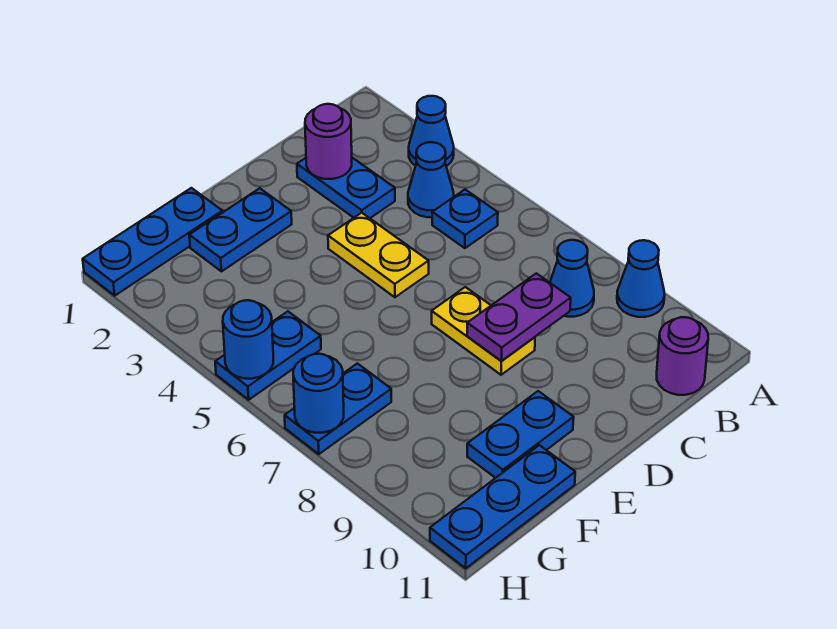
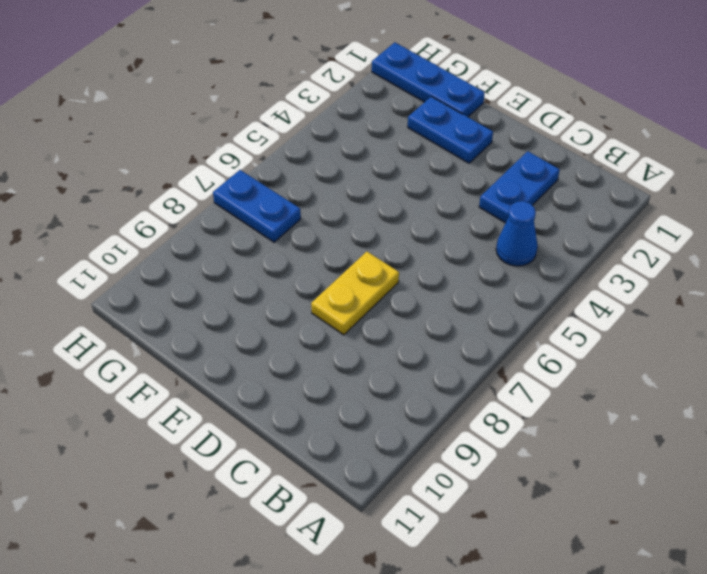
none -> blue cone A3 level 1
none -> blue cone A9 level 1
none -> blue plate B5 level 1

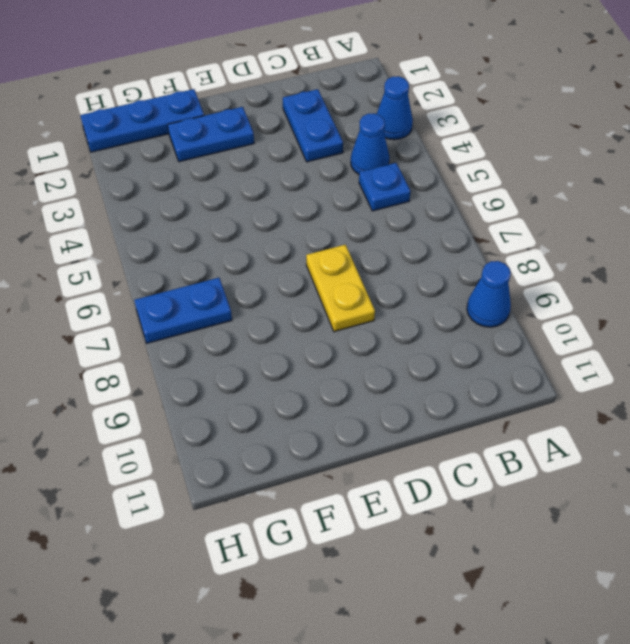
none -> blue cone B8 level 1
none -> purple round brick B11 level 1
none -> yellow plate D4:D5 level 1

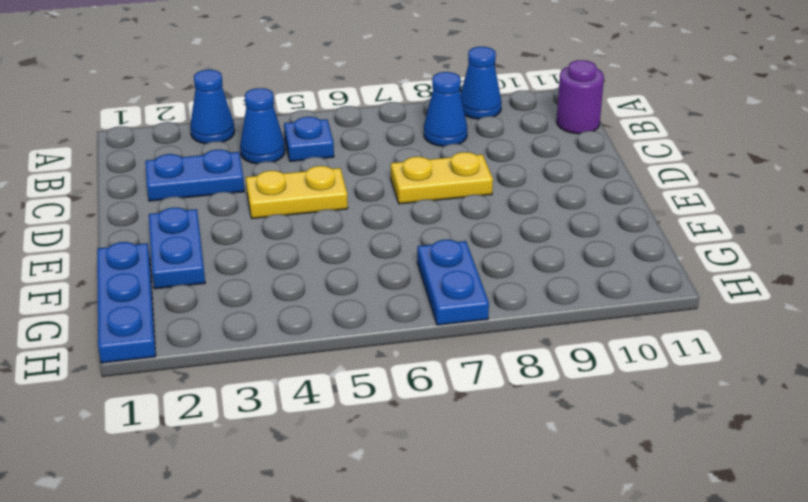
none -> blue plate E10:F10 level 1
none -> blue plate F11:H11 level 1
none -> blue plate G5:H5 level 1

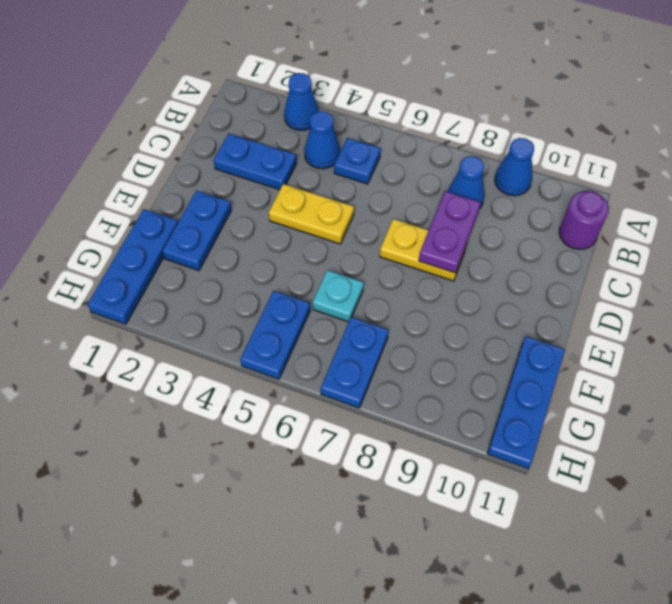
cyan plate F6 level 1 -> none
none -> blue plate E10:F10 level 1
none -> purple round brick C2 level 2
none -> blue round brick H5 level 2

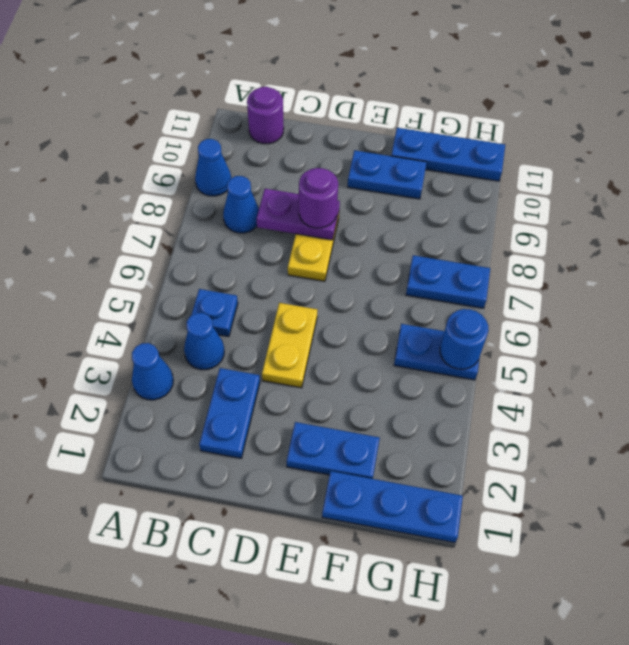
purple round brick D8 level 3 -> purple round brick C2 level 2
none -> blue round brick H7 level 2

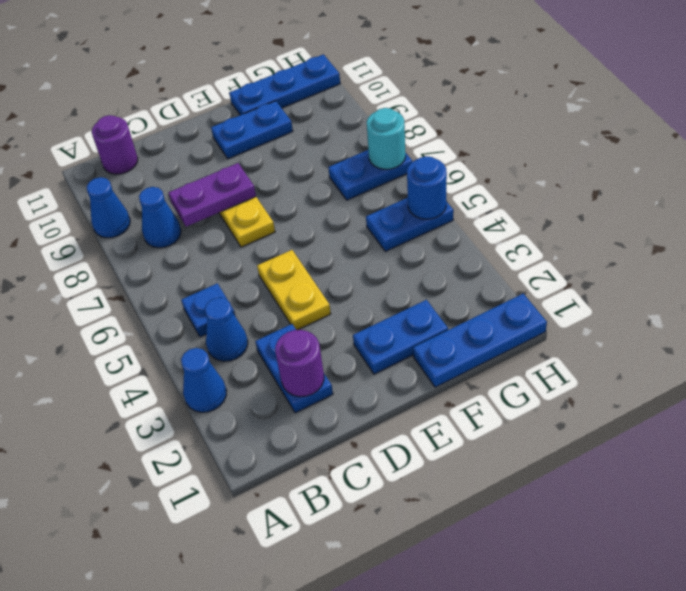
cyan round brick H7 level 2 -> blue round brick H7 level 2

